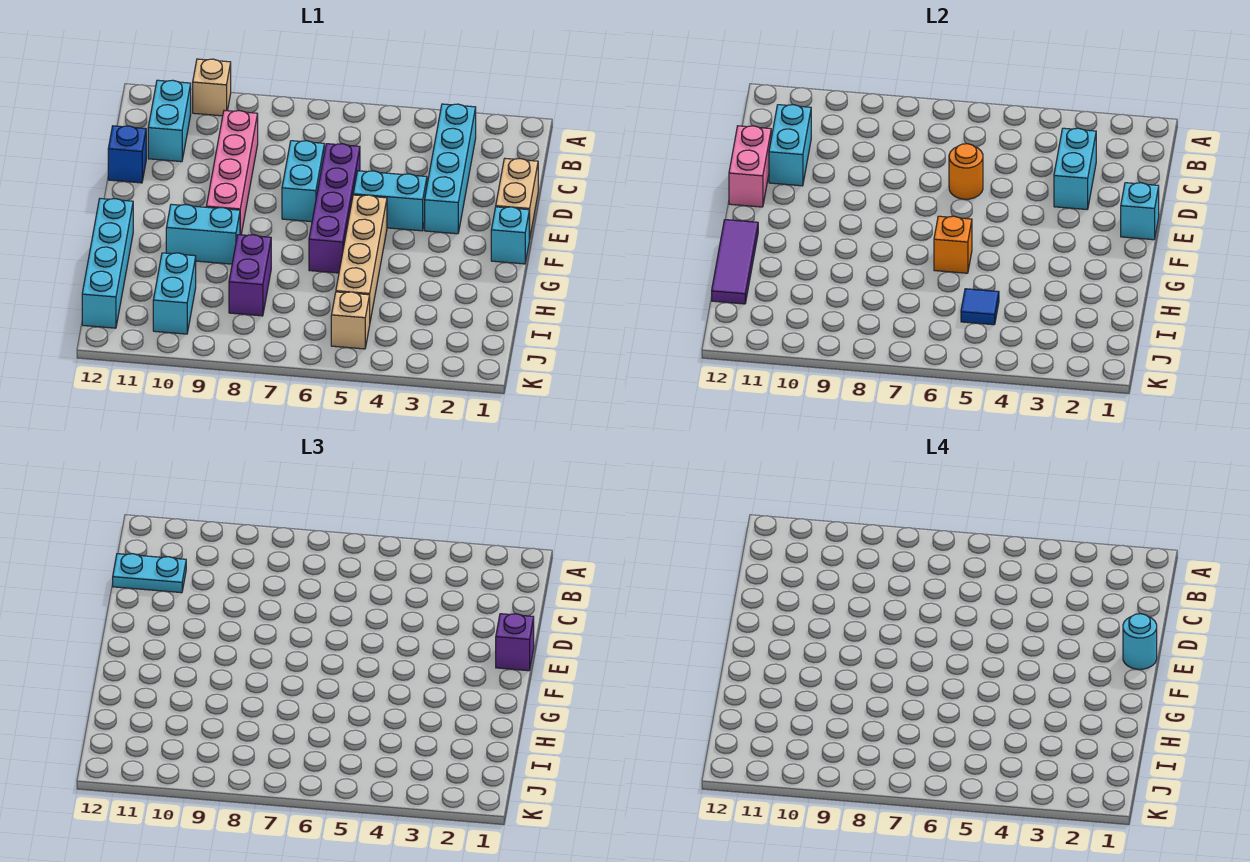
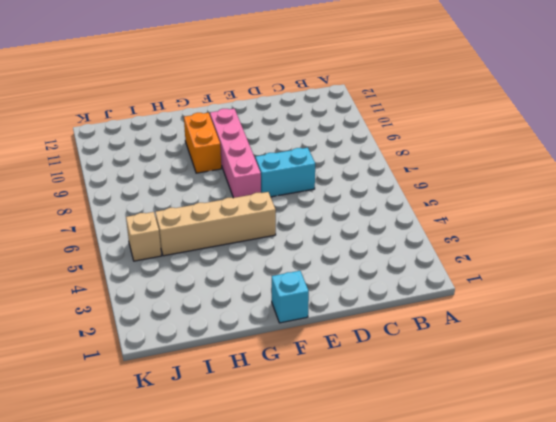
pink brick F7:F10 level 1 -> pink brick C9:F9 level 1
orange brick G9:G10 level 1 -> cyan brick G9:G10 level 1
none -> tan brick A10 level 1
none -> cyan brick B3:E3 level 1
none -> cyan brick B11:C11 level 1

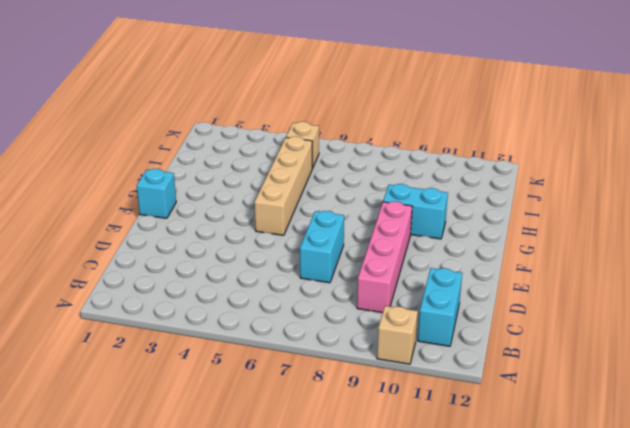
none -> cyan brick B3:E3 level 1
none -> tan brick D1:E1 level 1
none -> purple brick D6:G6 level 1

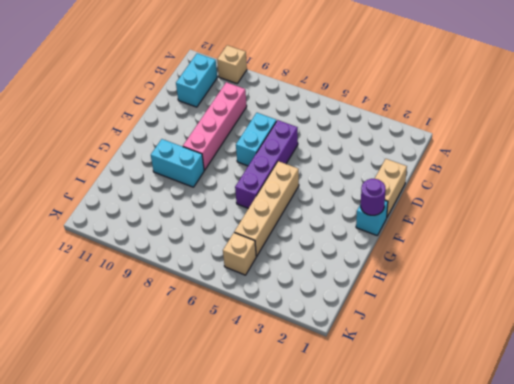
purple round brick F1 level 2 -> none
none -> cyan brick B3:E3 level 1
none -> blue brick D12 level 1
none -> cyan brick E4:E5 level 1

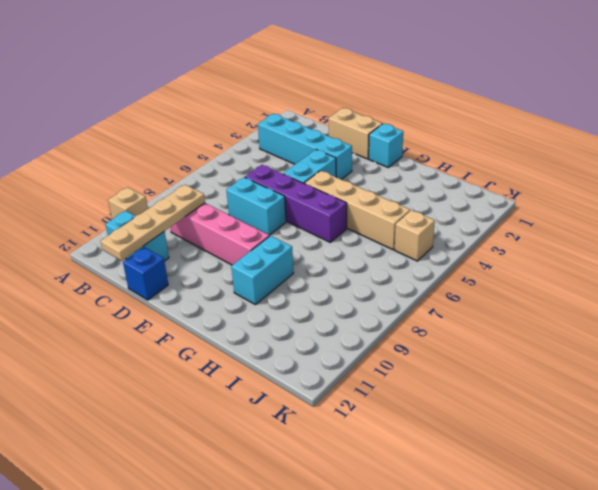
tan plate C9:C12 level 2 -> cyan brick C11:D11 level 2
none -> cyan brick G12:J12 level 1
none -> purple brick H8:I8 level 1
none -> cyan brick I10:J10 level 1

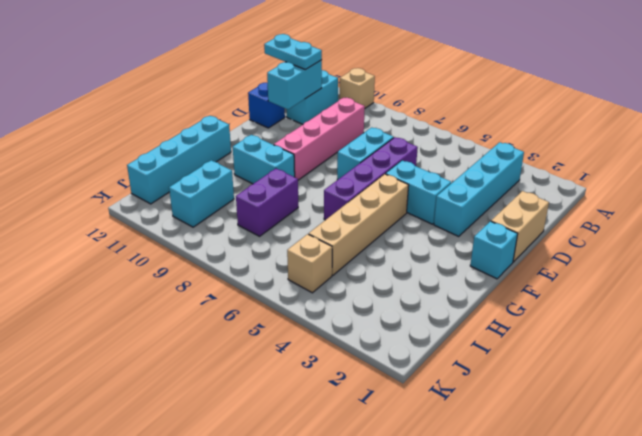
none -> cyan brick C3:D3 level 2
none -> orange round brick D6 level 2
none -> pink brick D12:E12 level 2

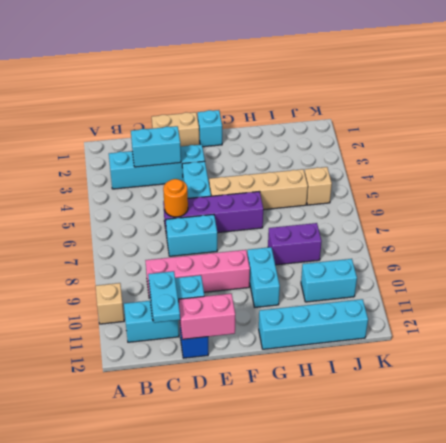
none -> cyan brick E1 level 2
none -> orange brick G6 level 2
none -> purple tile G12:I12 level 2

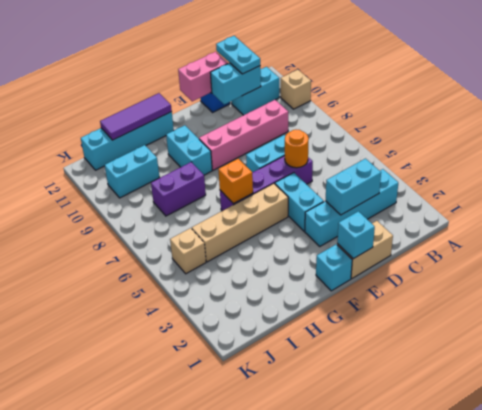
none -> blue tile I5 level 2
none -> purple brick E1 level 3
none -> cyan round brick E1 level 4

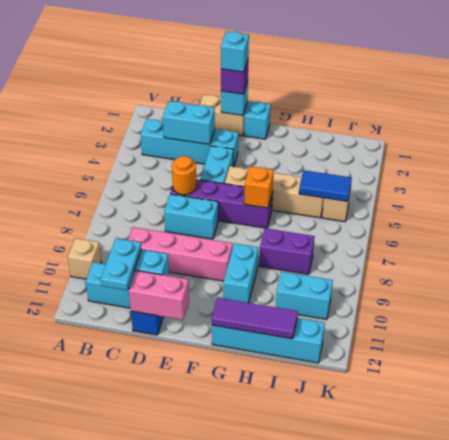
cyan brick E1 level 4 -> cyan round brick E1 level 4
blue tile I5:J5 level 2 -> blue tile I5 level 2

